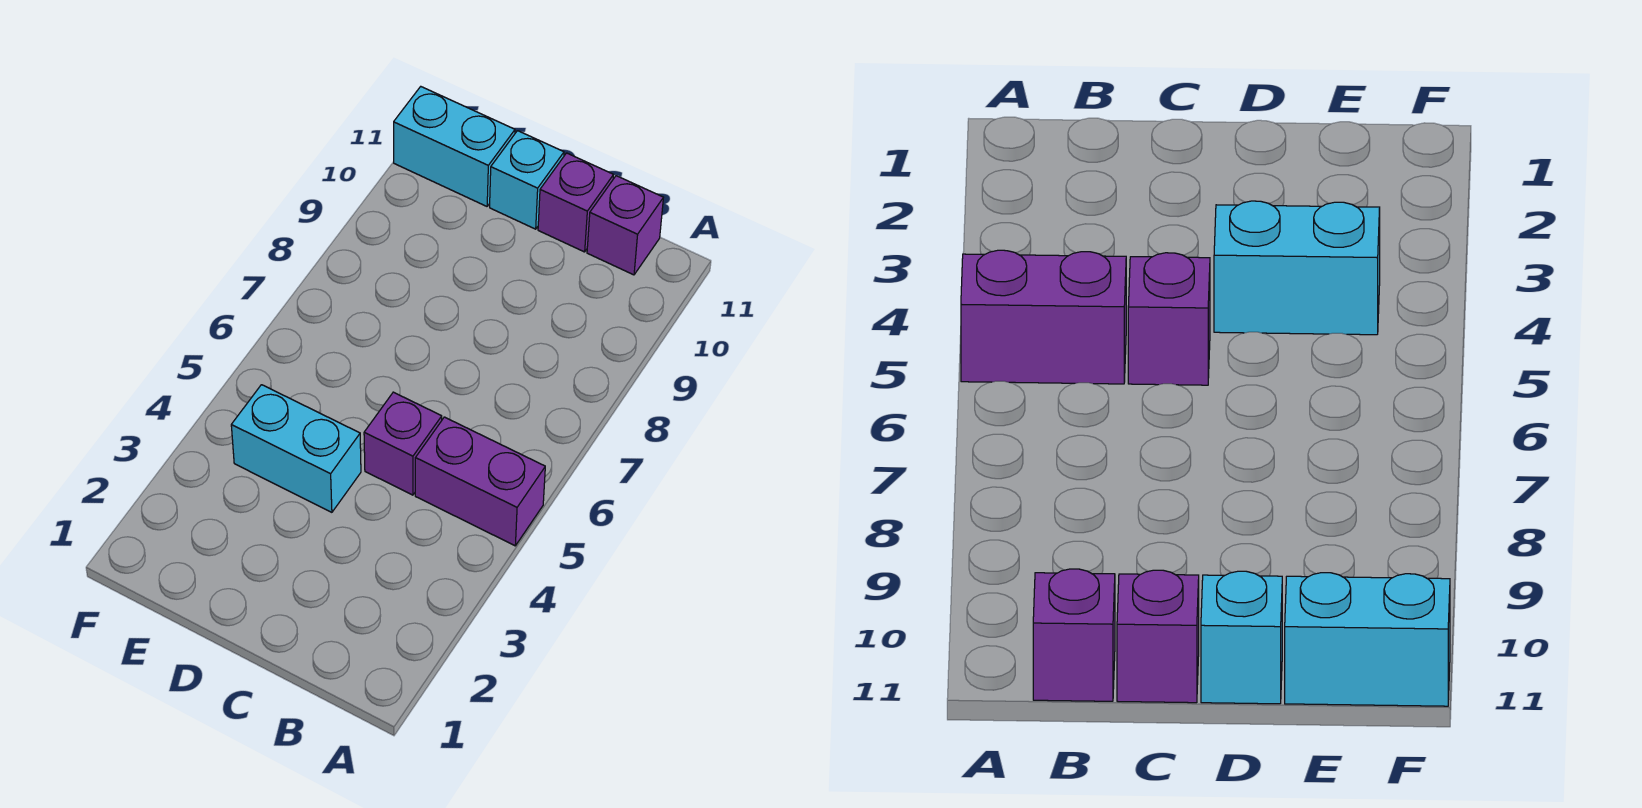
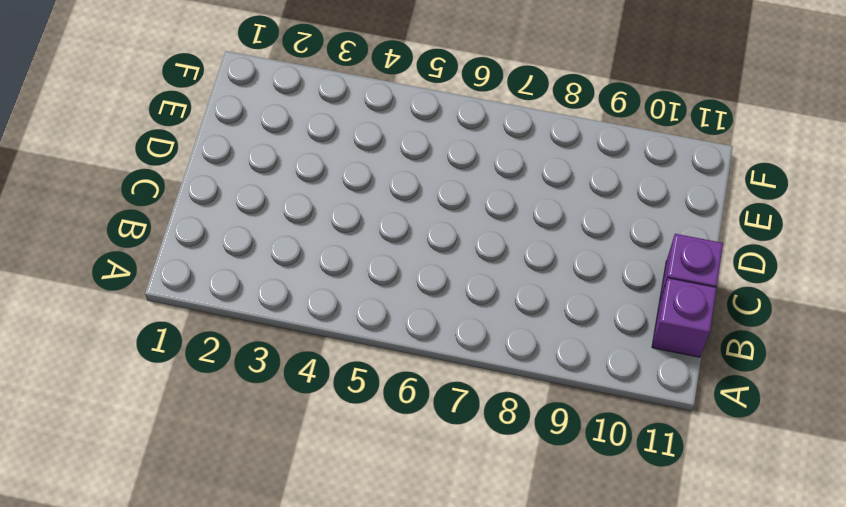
none -> purple brick A5:B5 level 1
none -> purple brick C5 level 1

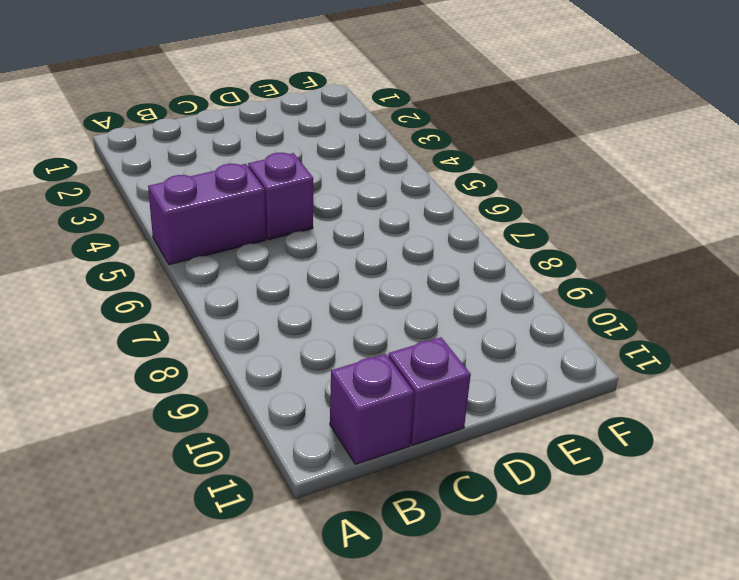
none -> cyan brick D4:E4 level 1
none -> cyan brick D11 level 1

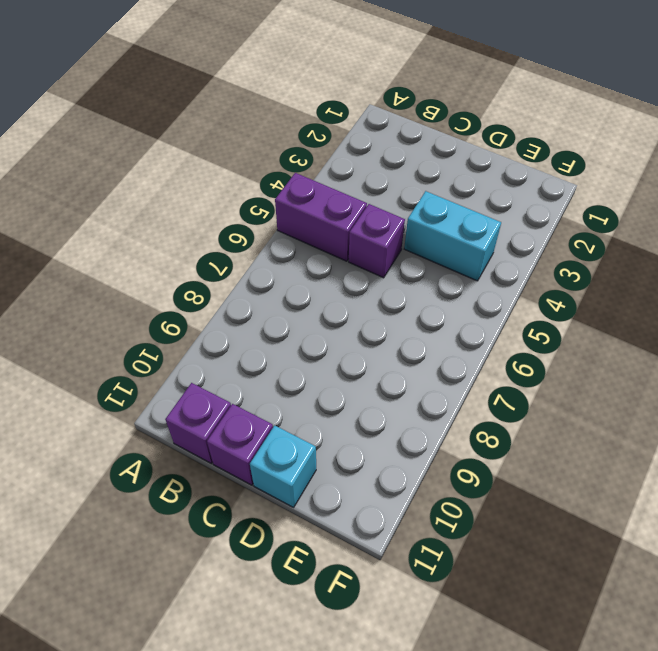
none -> cyan brick E11:F11 level 1

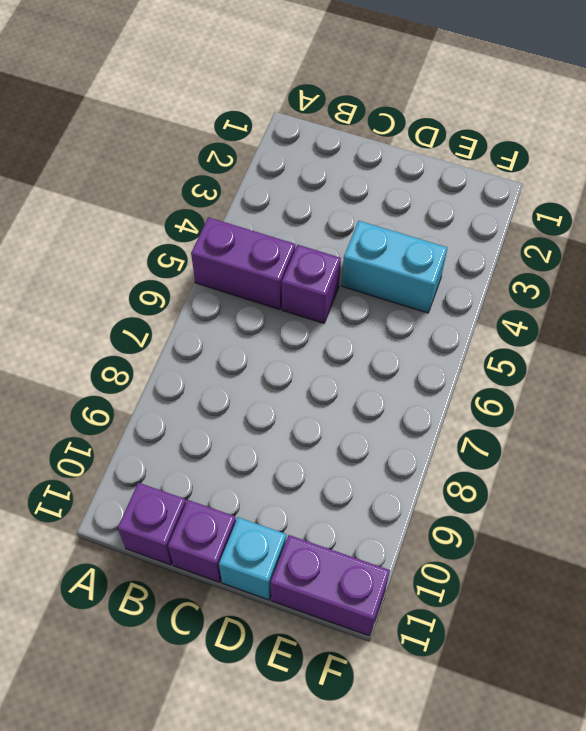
purple brick E11:F11 level 1 -> cyan brick E11:F11 level 1

